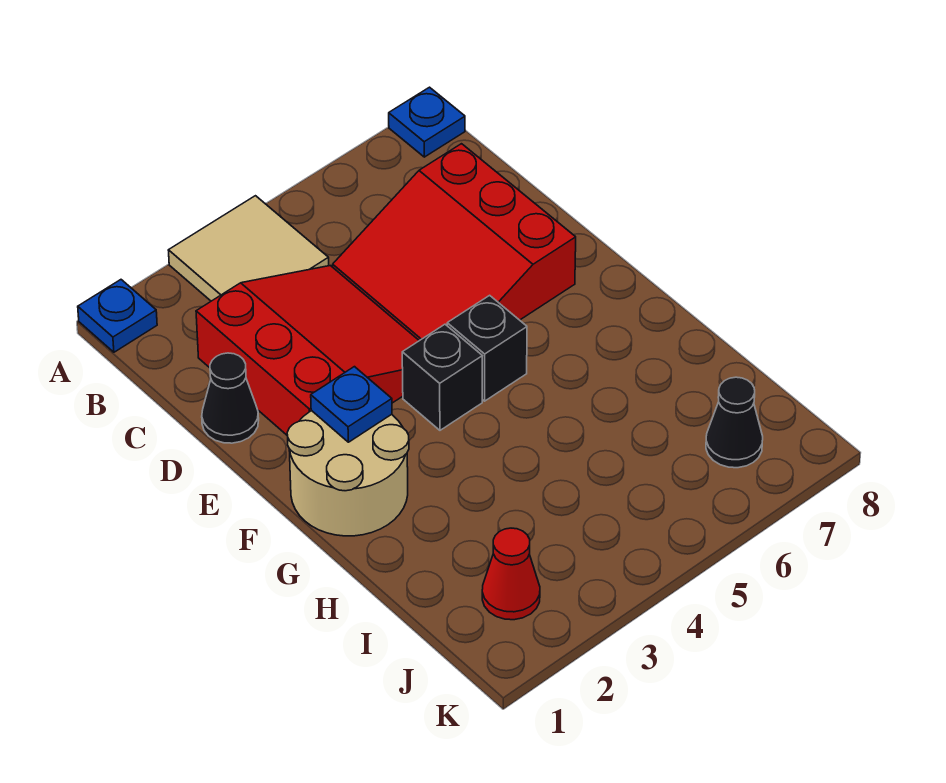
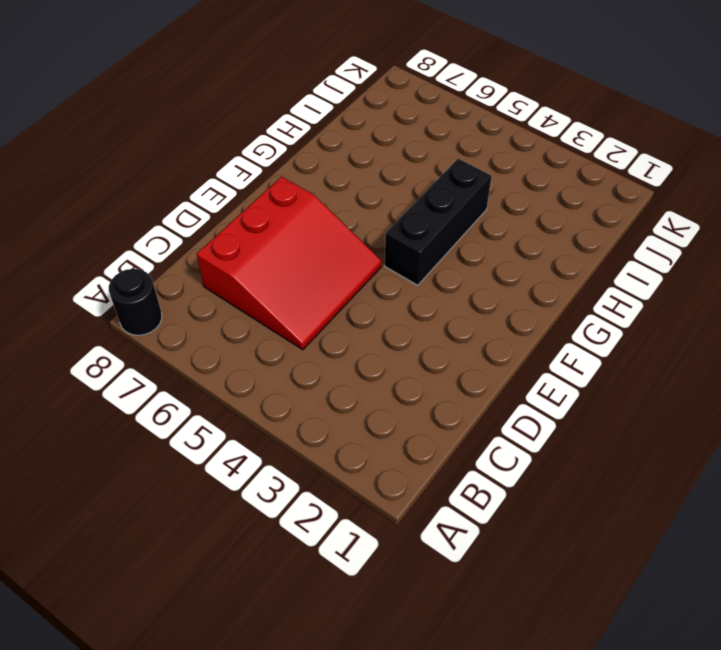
black round brick A8 level 1 -> blue plate A8 level 1
black brick F4:H4 level 1 -> black brick F4 level 1
none -> blue plate A1 level 1
none -> tan tile A3:B4 level 1
none -> red slope C2:E4 level 1 top 2

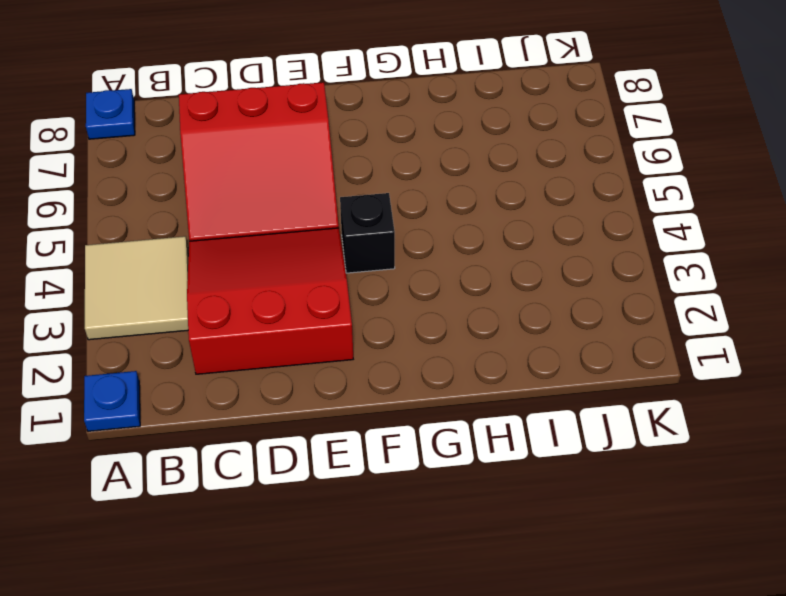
none -> black cone D1 level 1
none -> tan round brick F1:G2 level 1
none -> black brick F5 level 1

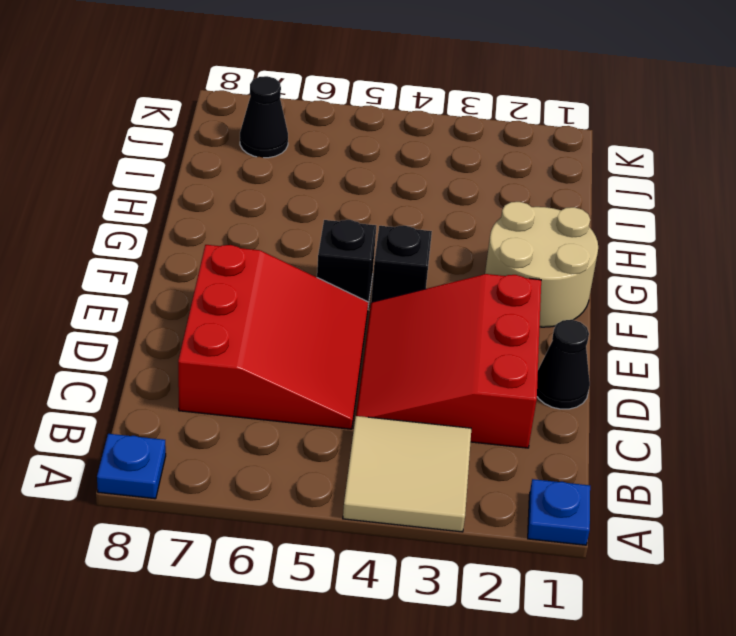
none -> red cone J2 level 1
none -> blue plate F2 level 2

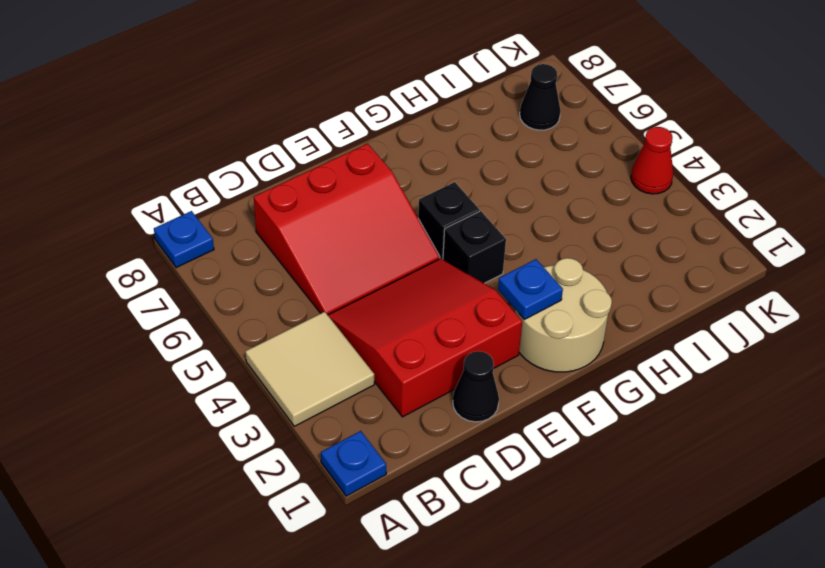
red cone K4 level 1 -> red cone J2 level 1

